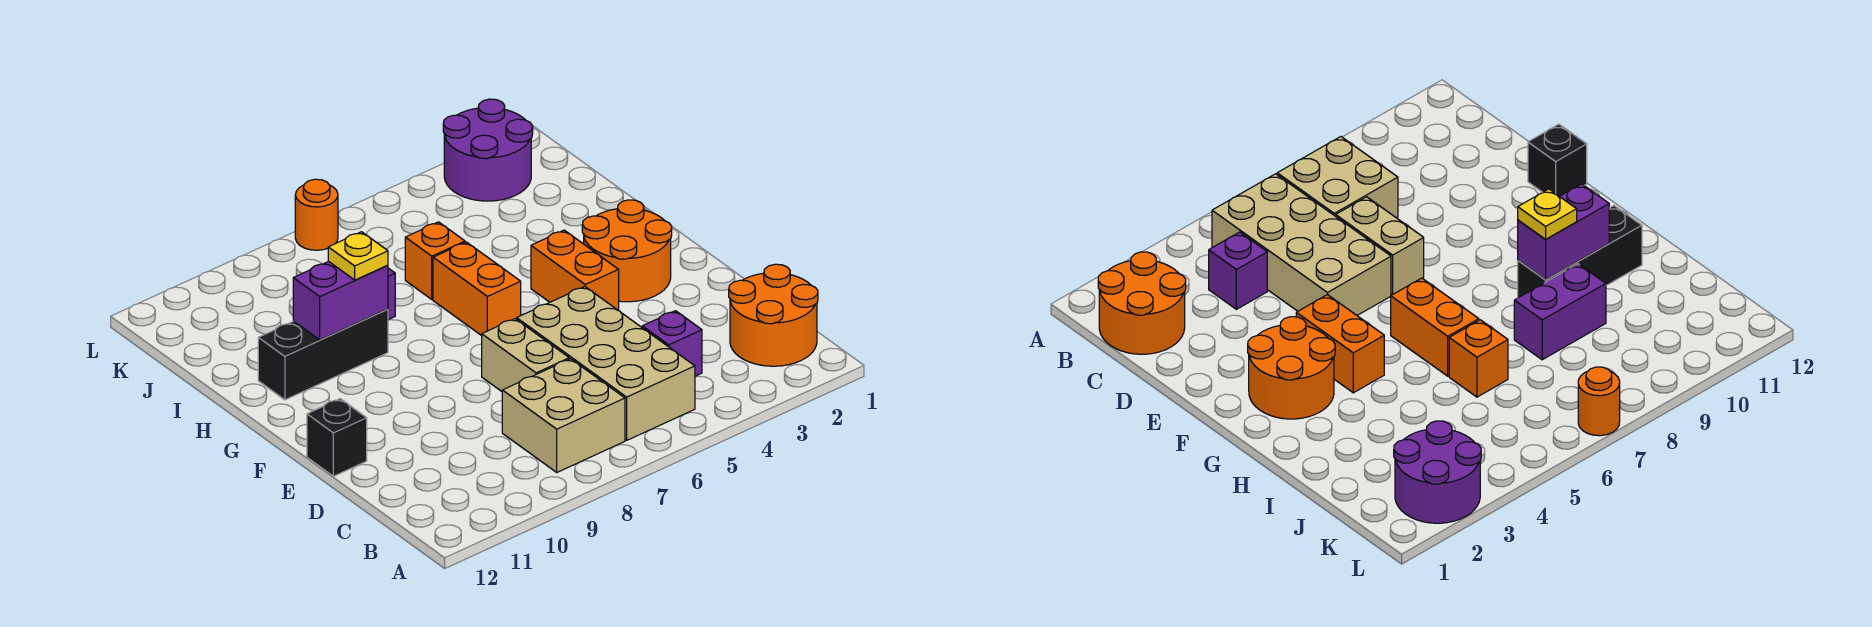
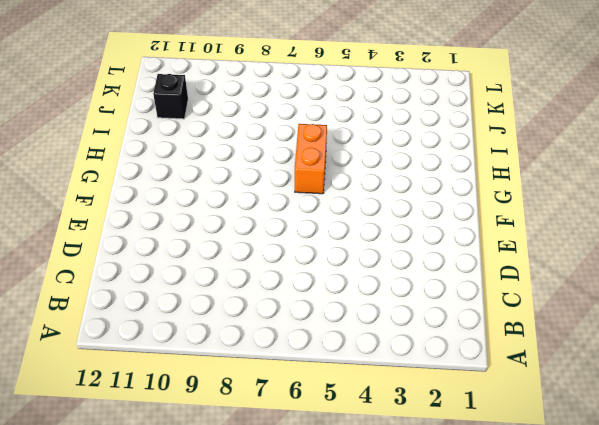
black brick J11 level 1 -> black brick E12 level 1
none -> orange round brick B1:C2 level 1
none -> tan brick B5:E6 level 1
none -> tan brick B7:C8 level 1

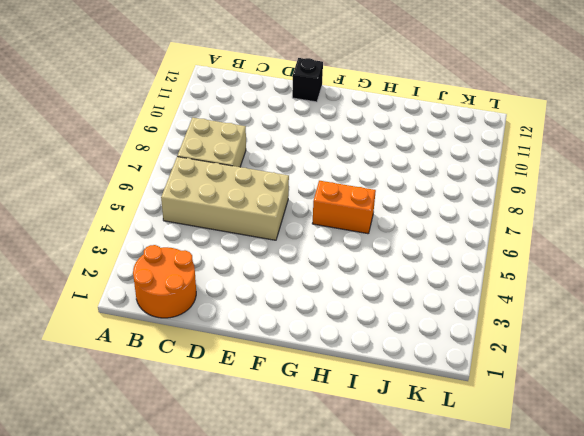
none -> purple brick C4 level 1
none -> tan brick D7:E7 level 1
none -> orange round brick F2:G3 level 1

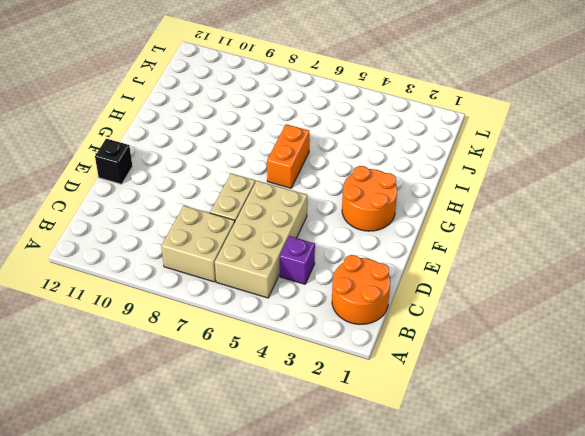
none -> orange brick F4:G4 level 1
none -> black brick H9:H11 level 1
none -> orange brick I6 level 1

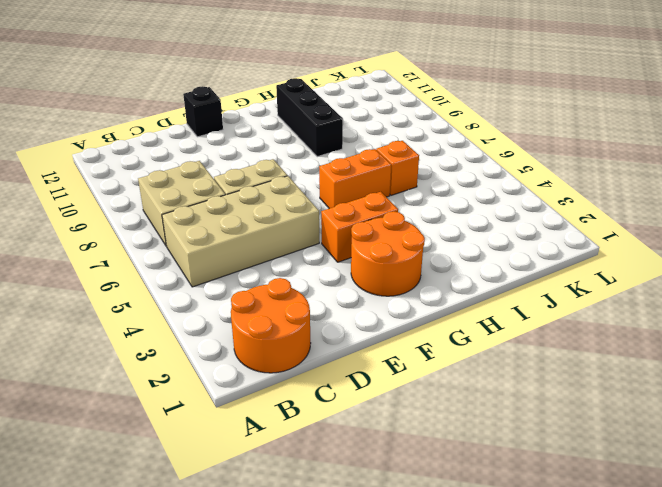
none -> purple brick C4 level 1
none -> purple brick I8:I9 level 1
none -> purple round brick K2:L3 level 1

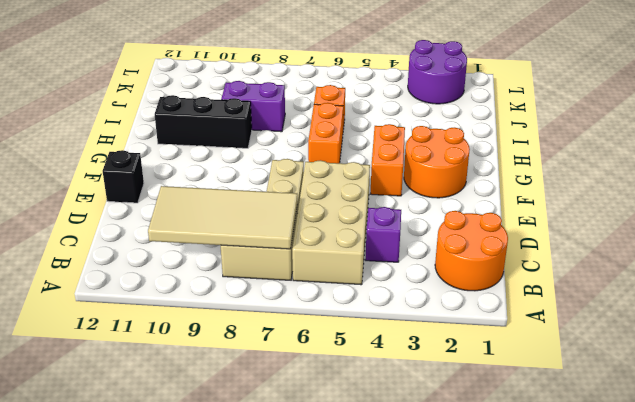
tan tile B7:C10 level 2 -> none
none -> orange round brick L7 level 1
none -> purple brick H9:H10 level 2
none -> yellow plate H9 level 3

